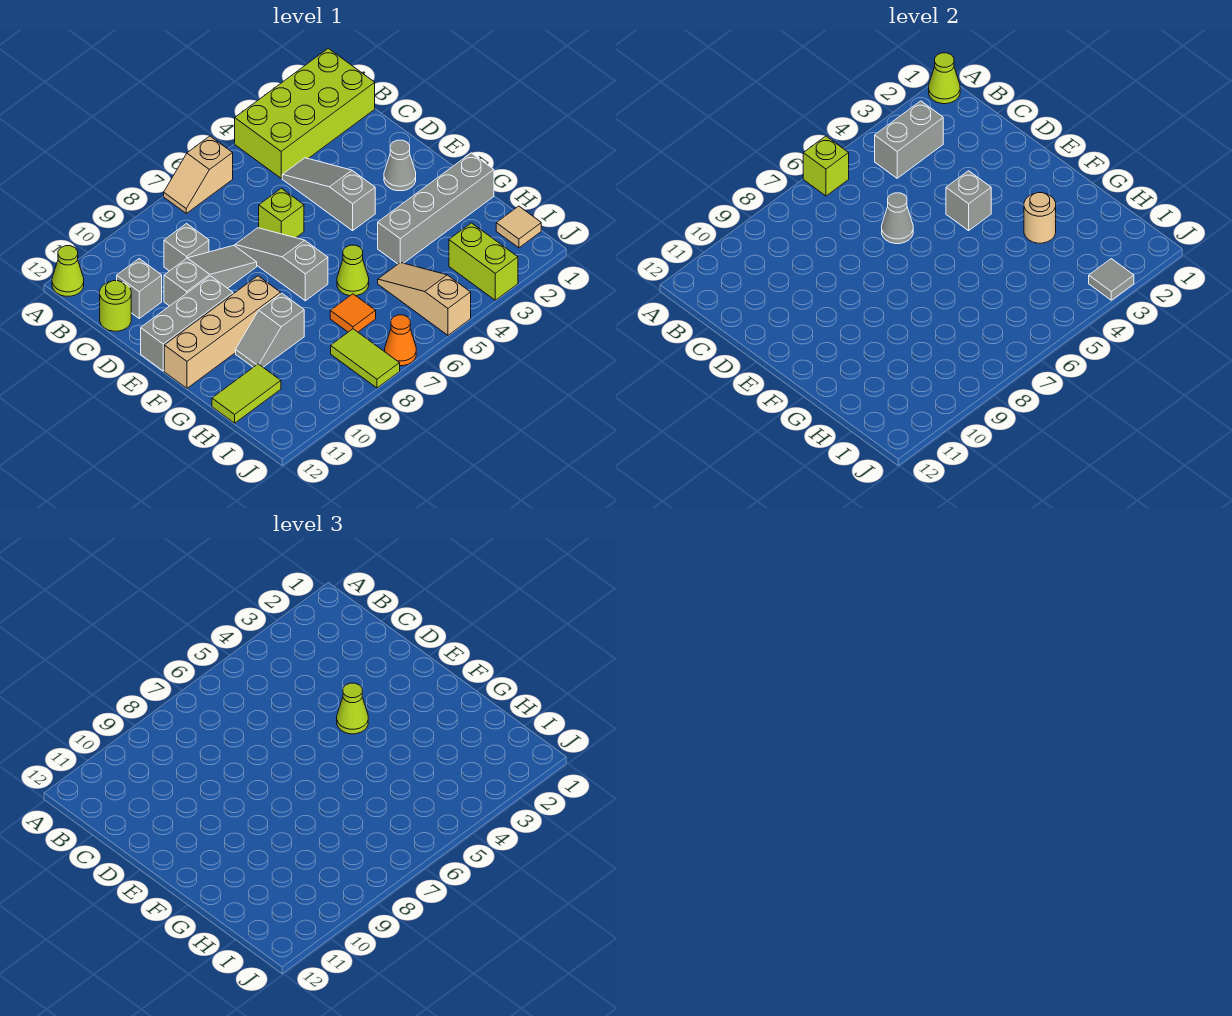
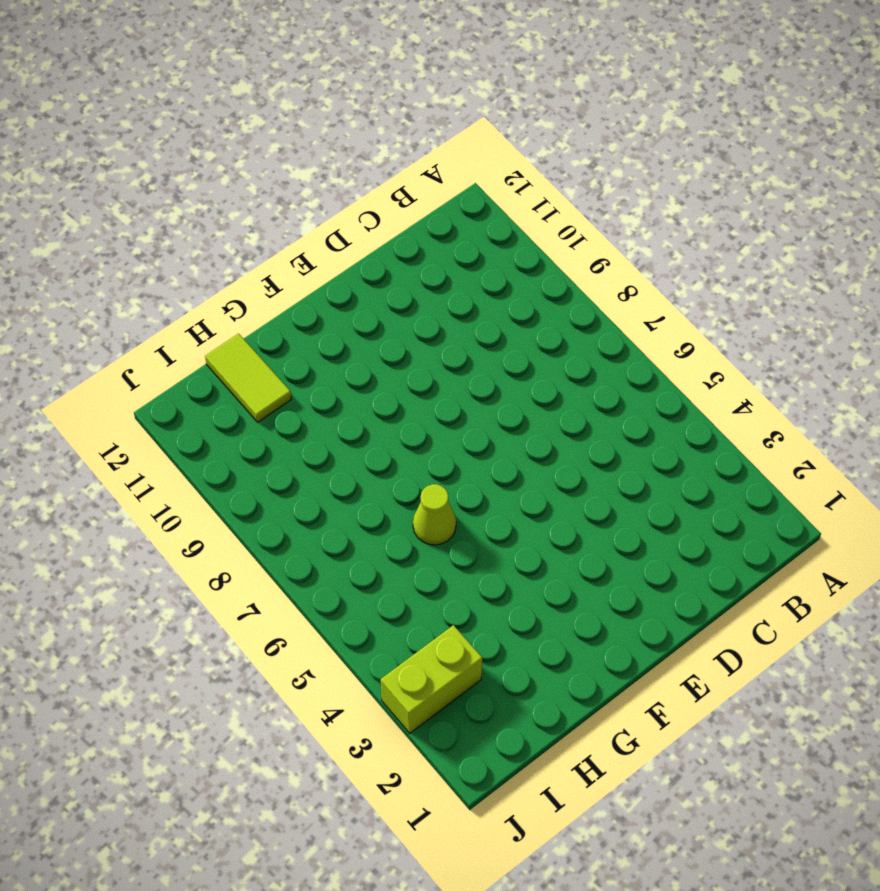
none -> lime brick A1:B4 level 1
none -> tan slope A6:A7 level 1 top 6
none -> lime cone A12 level 1
none -> grey slope C4:E4 level 1 top E

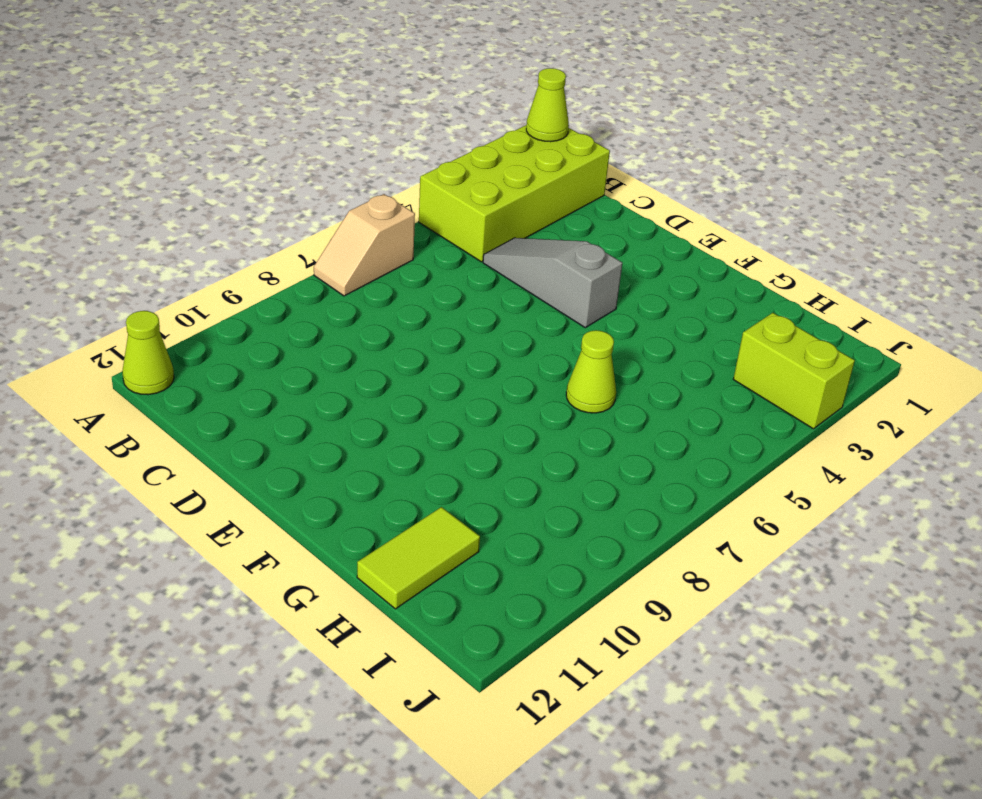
none -> grey brick C9 level 1
none -> grey brick C11 level 1
none -> lime round brick C12 level 1
none -> lime brick D6 level 1

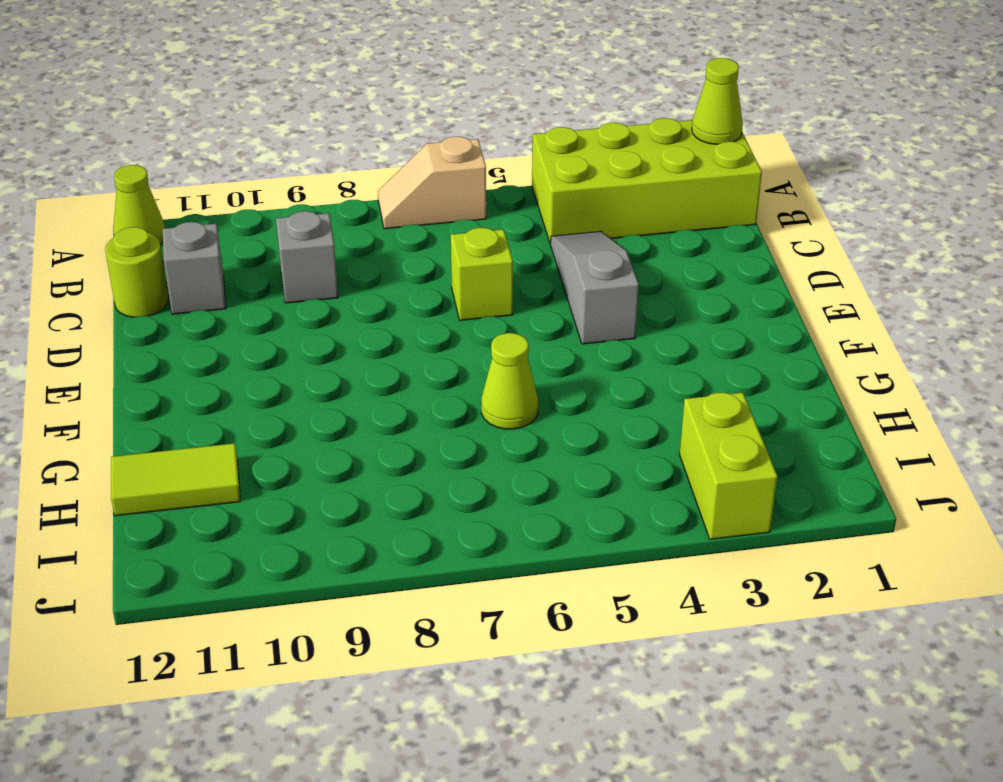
none -> grey slope D7:F7 level 1 top F
none -> grey slope D8:D10 level 1 top 10
none -> grey cone E2 level 1
none -> grey brick E10:E12 level 1

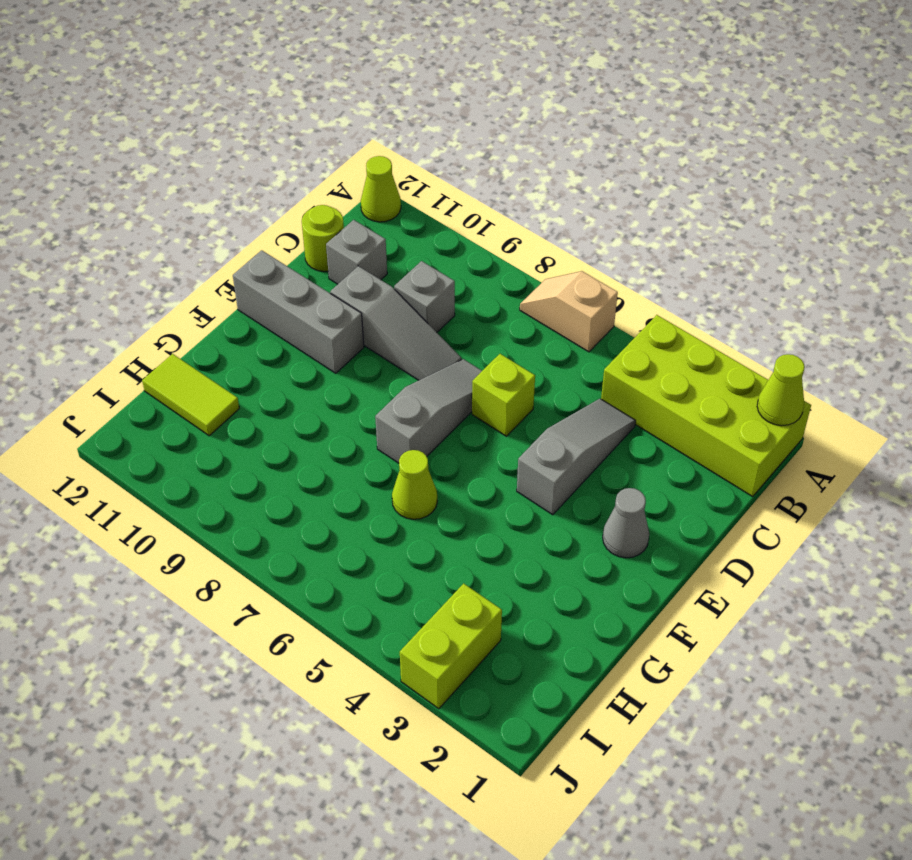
none -> tan brick F9:F12 level 1
none -> grey brick G1:G4 level 1
none -> grey slope G9:G10 level 1 top 9
none -> tan slope H5:J5 level 1 top J

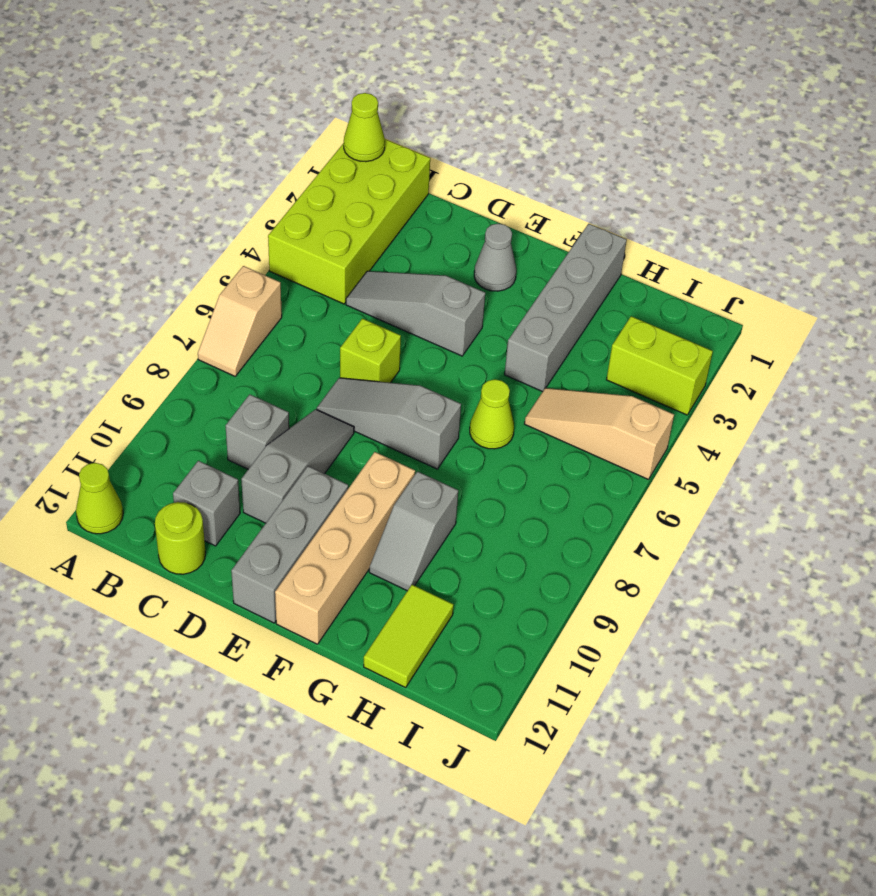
none -> orange tile H7 level 1
none -> tan tile I1 level 1
none -> lime tile I8:J8 level 1
none -> orange cone J7 level 1

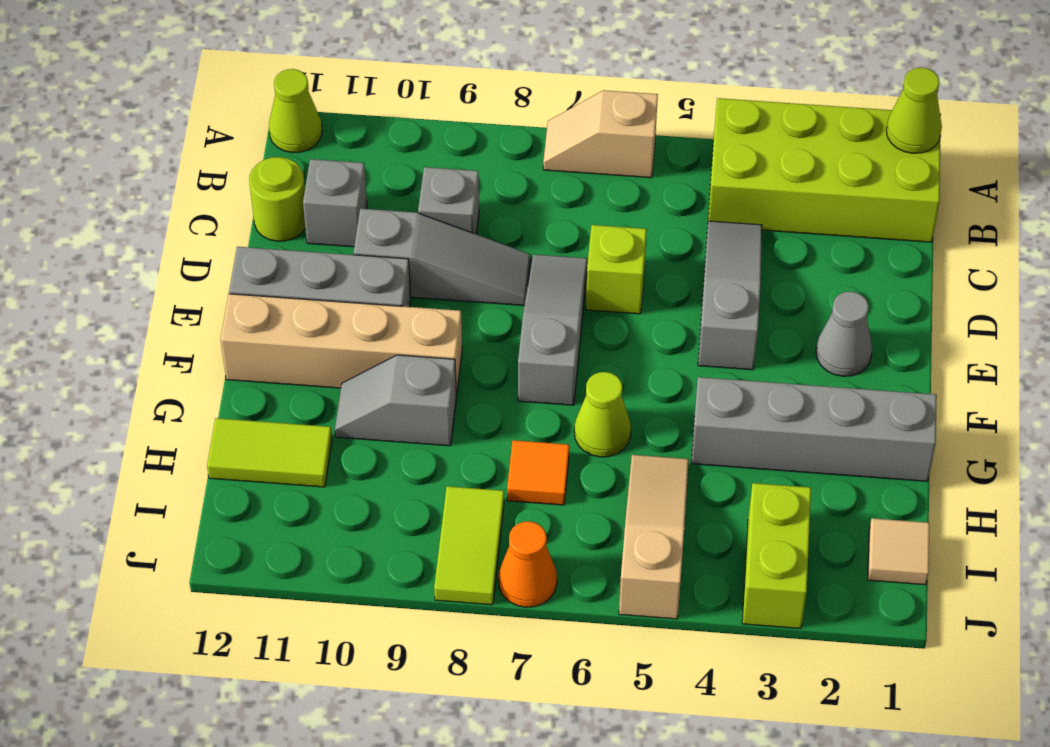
none -> lime brick A6 level 2
none -> grey brick B3:B4 level 2
none -> grey cone D6 level 2
none -> grey brick E4 level 2

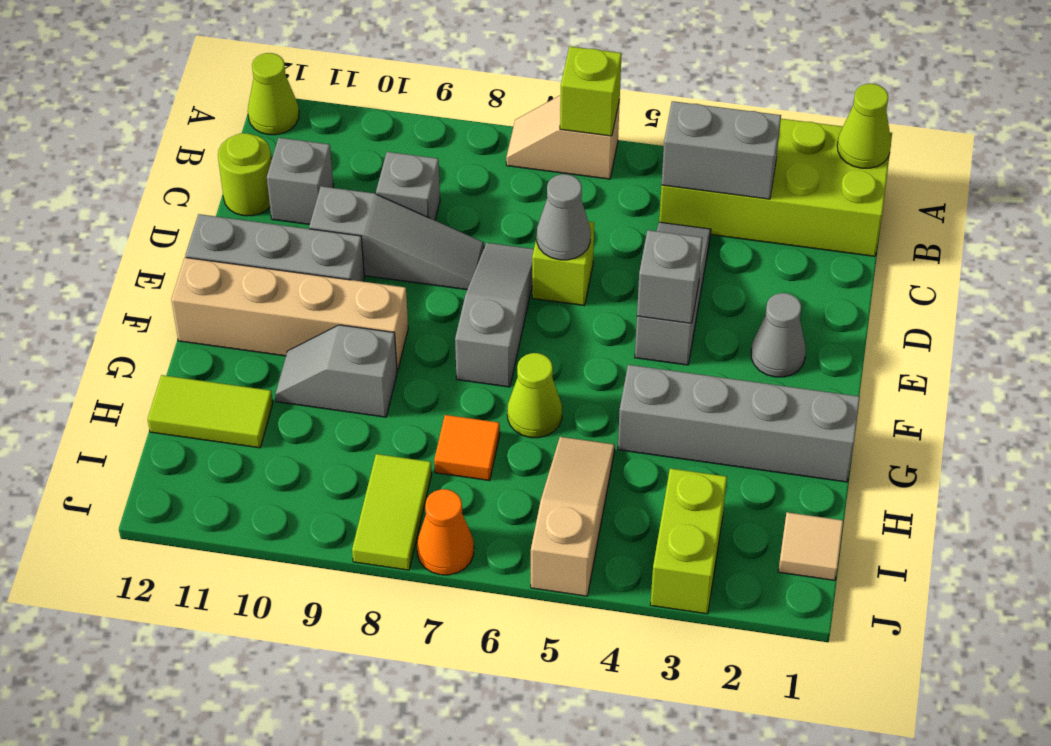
none -> tan round brick G3 level 2
none -> grey tile J3 level 2
none -> lime cone E4 level 3

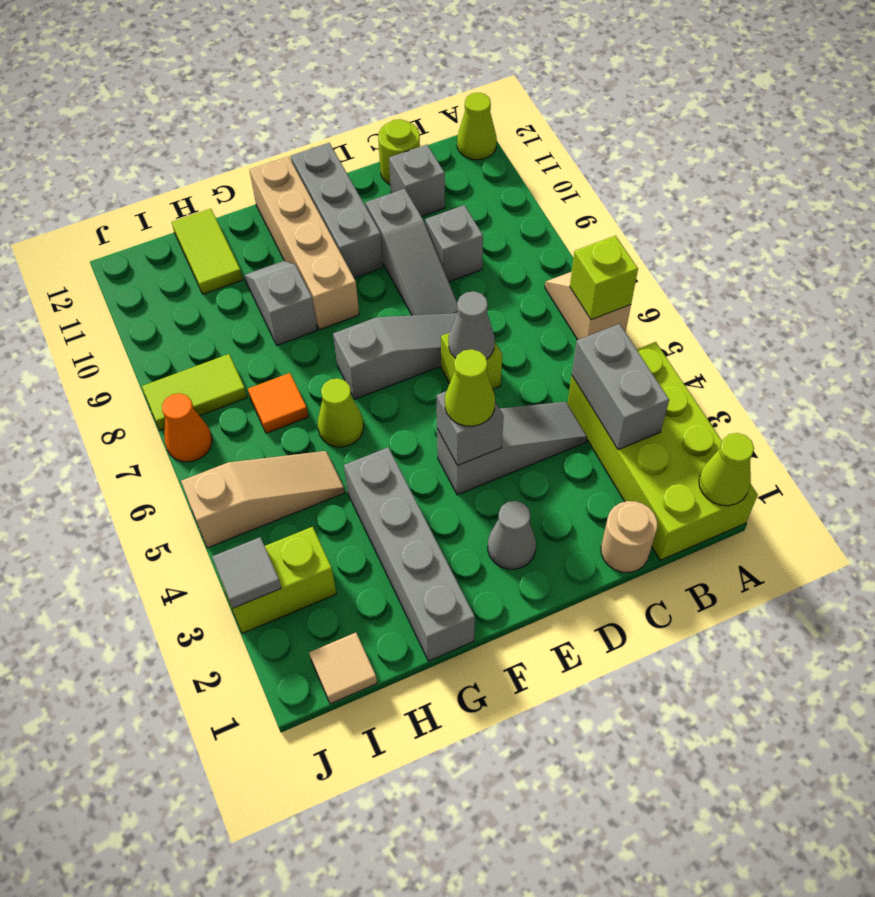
tan round brick C1 level 1 -> tan round brick G3 level 2

